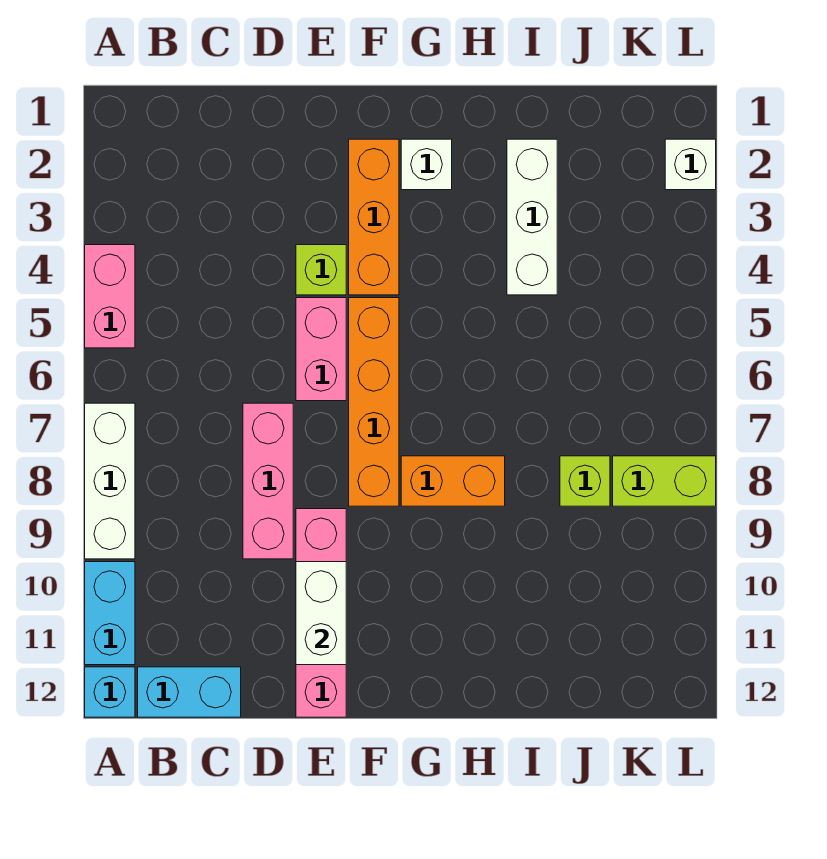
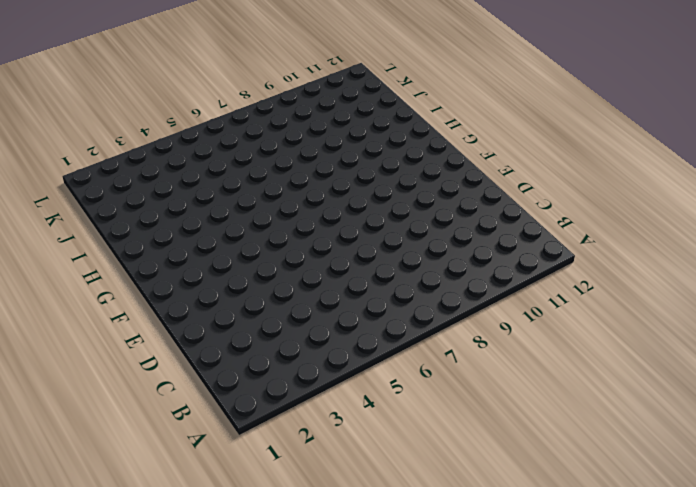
none -> pink brick A4:A5 level 1
none -> white brick A7:A9 level 1
none -> cyan brick A10:A11 level 1

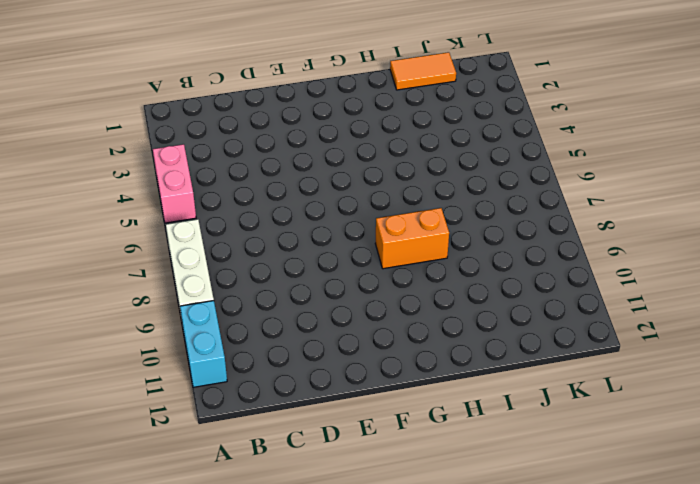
orange tile I1:J1 level 1 -> none
none -> cyan brick A12 level 1
none -> cyan brick B12:C12 level 1
none -> pink brick D7:D9 level 1

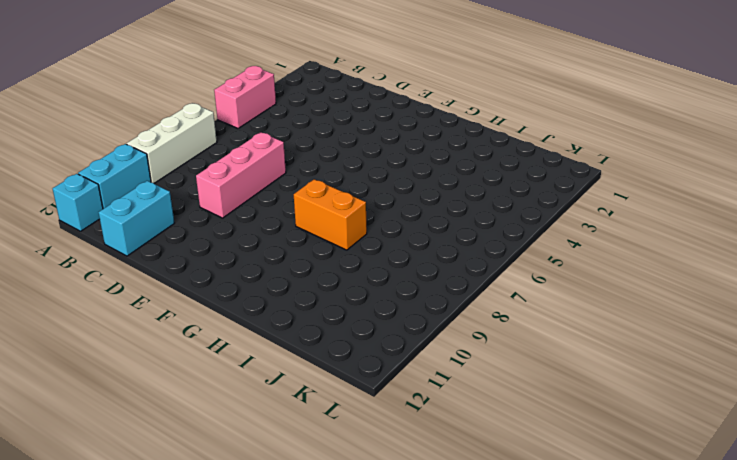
cyan brick C11:C12 level 1 -> cyan brick B12:C12 level 1
none -> lime brick E4 level 1
none -> pink brick E5:E6 level 1
none -> pink brick E9:E12 level 1

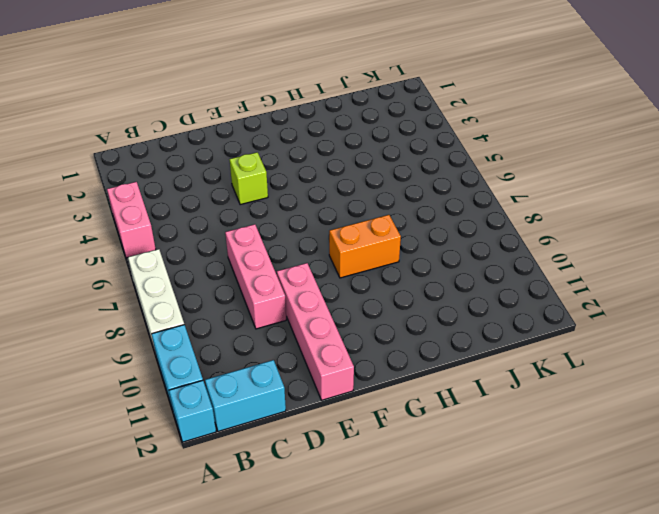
none -> pink brick E5:E6 level 1
none -> orange brick F2:F4 level 1
none -> orange brick F5:F8 level 1

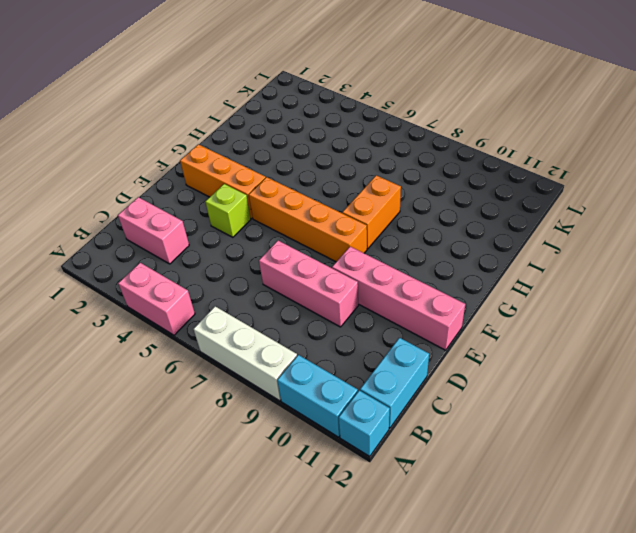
pink brick C2:C3 level 1 -> pink brick E5:E6 level 1
none -> white brick G2 level 1
none -> white brick I2:I4 level 1
none -> lime brick J8 level 1

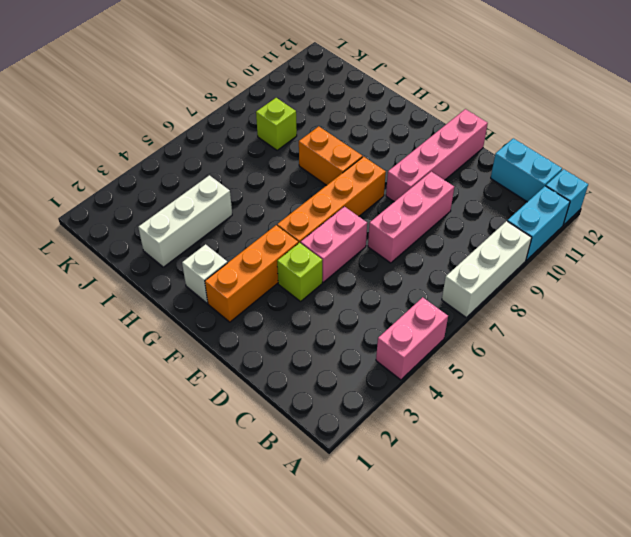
none -> lime brick K8:L8 level 1
none -> white brick L2 level 1
none -> white brick E10:E11 level 2

